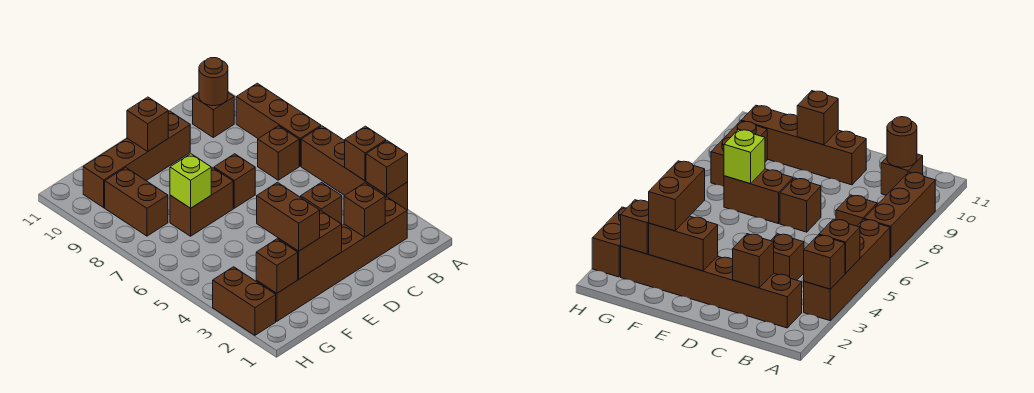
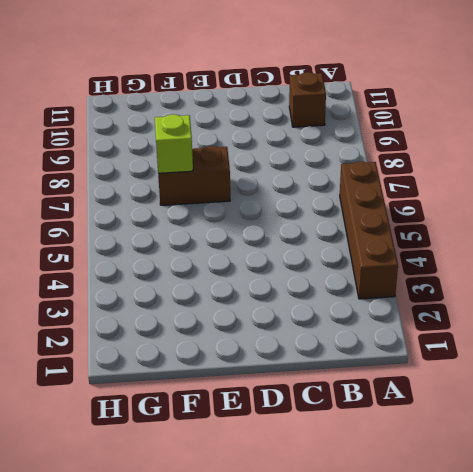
none -> brown brick A7:A9 level 1
none -> brown brick B2:G2 level 1
none -> brown brick B7 level 1

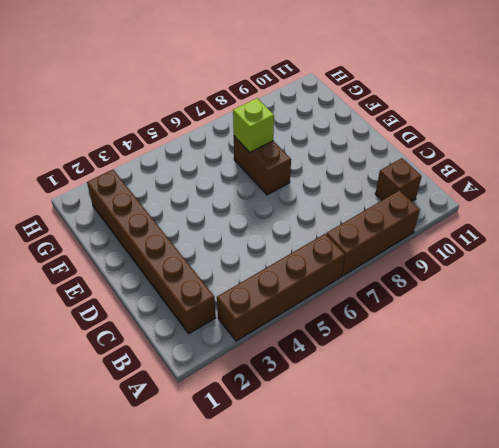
none -> brown brick B7 level 1
none -> brown brick C4 level 1
none -> brown brick D7 level 1

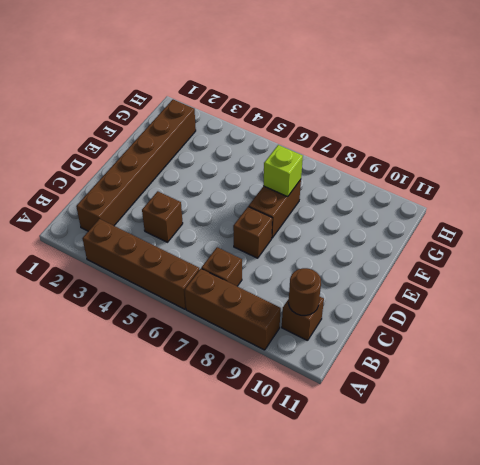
none -> brown brick D10:G10 level 1
none -> brown brick G8:G9 level 1
none -> brown brick H2:H3 level 1

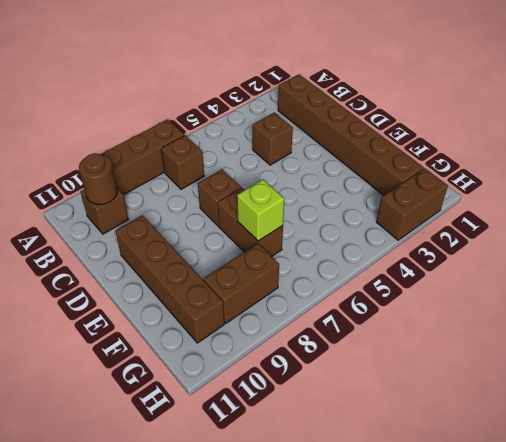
none -> brown brick A3:A6 level 1
none -> brown brick A3 level 2
none -> brown brick A4 level 2

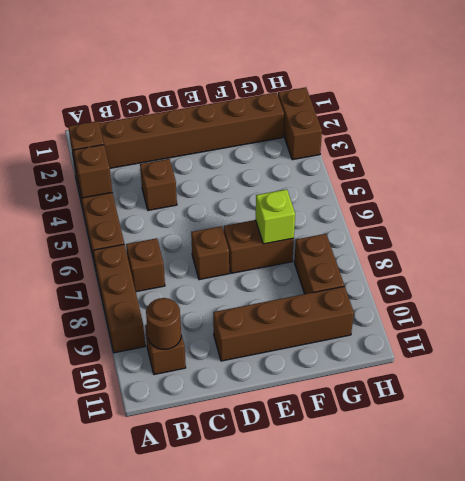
none -> brown brick C2 level 2
none -> brown brick E2:F2 level 2
none -> brown brick E10 level 2

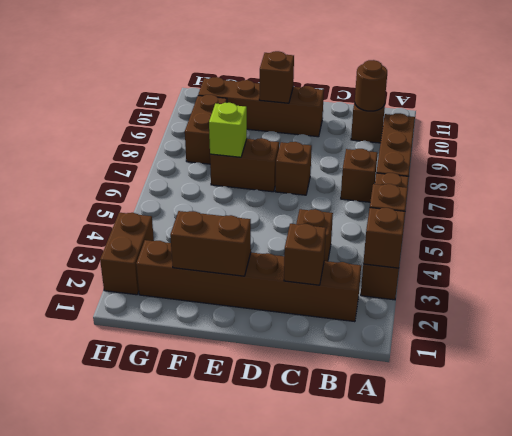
none -> brown brick G2 level 2
none -> brown brick F2:F3 level 3

